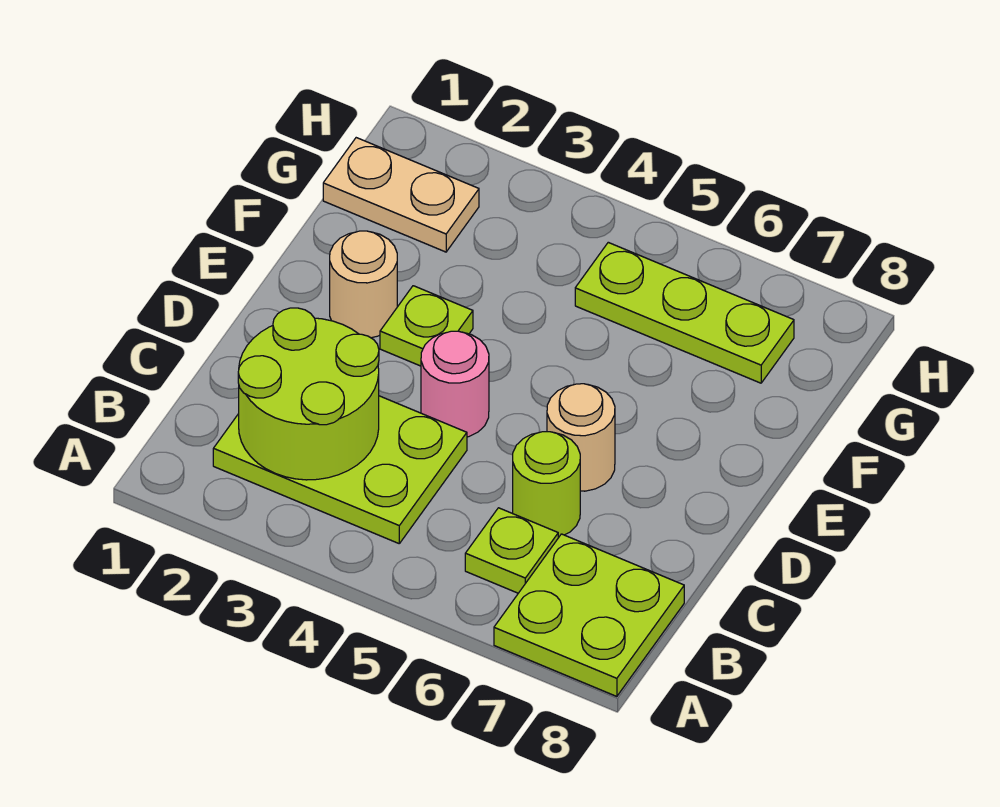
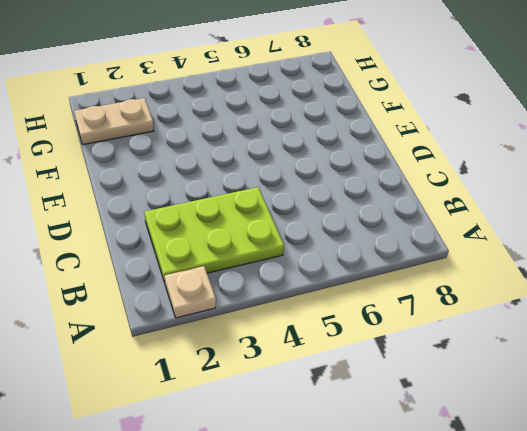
tan plate A2 level 1 -> none
none -> lime plate A7:B8 level 1
none -> lime plate B6 level 1

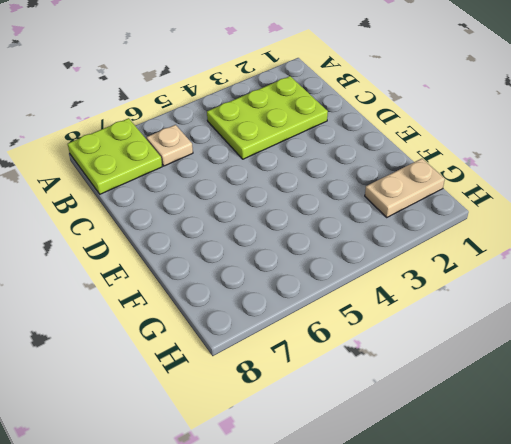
tan plate B6 level 1 -> lime plate B6 level 1
none -> lime round brick C6 level 1
none -> pink round brick D4 level 1

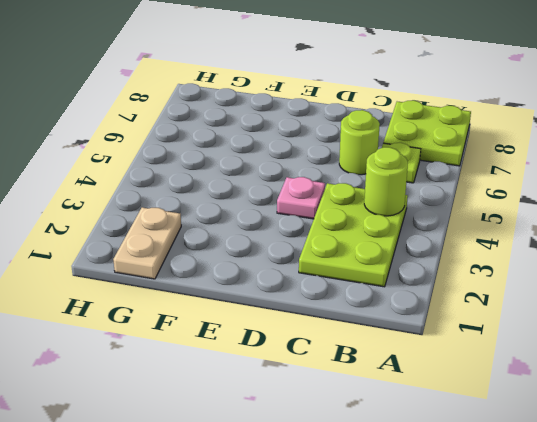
lime round brick B4 level 2 -> none
pink plate D4 level 1 -> pink round brick D4 level 1
none -> tan round brick D6 level 1
none -> tan round brick E2 level 1

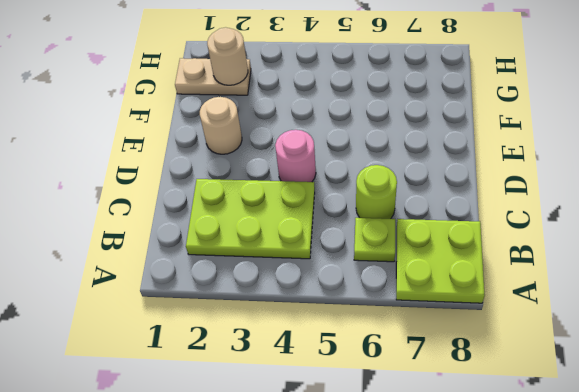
tan round brick G2 level 2 -> tan round brick D6 level 1
none -> lime plate E3 level 1
none -> lime plate G5:G7 level 1

